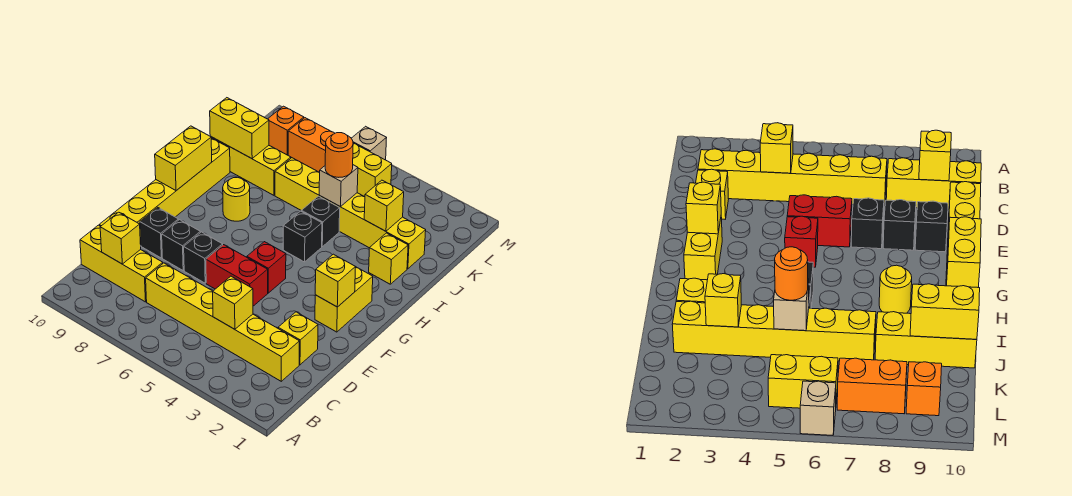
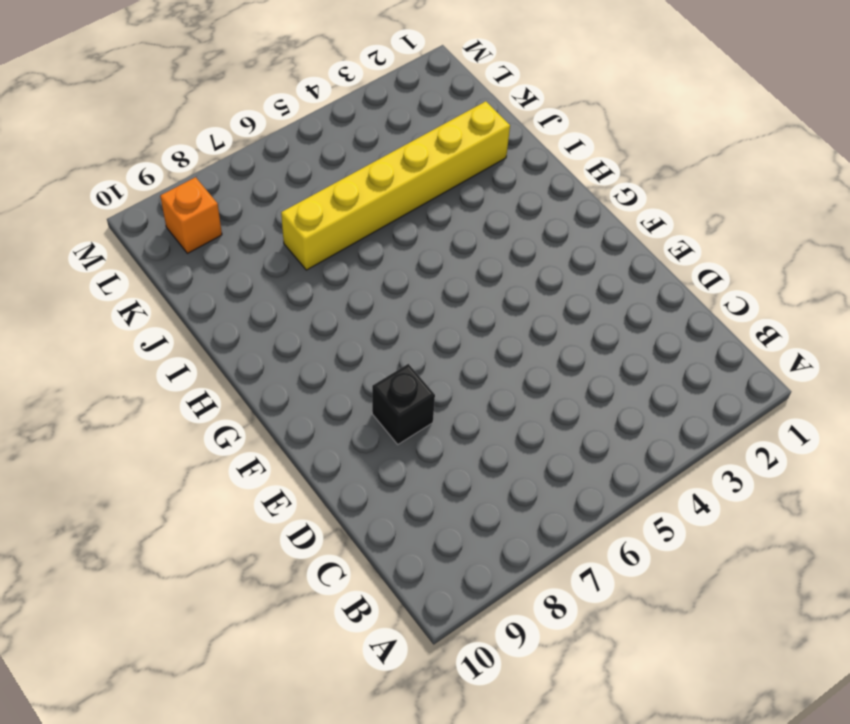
none -> yellow brick C2:C7 level 1
none -> yellow brick C8:C10 level 1
none -> yellow brick D2 level 1

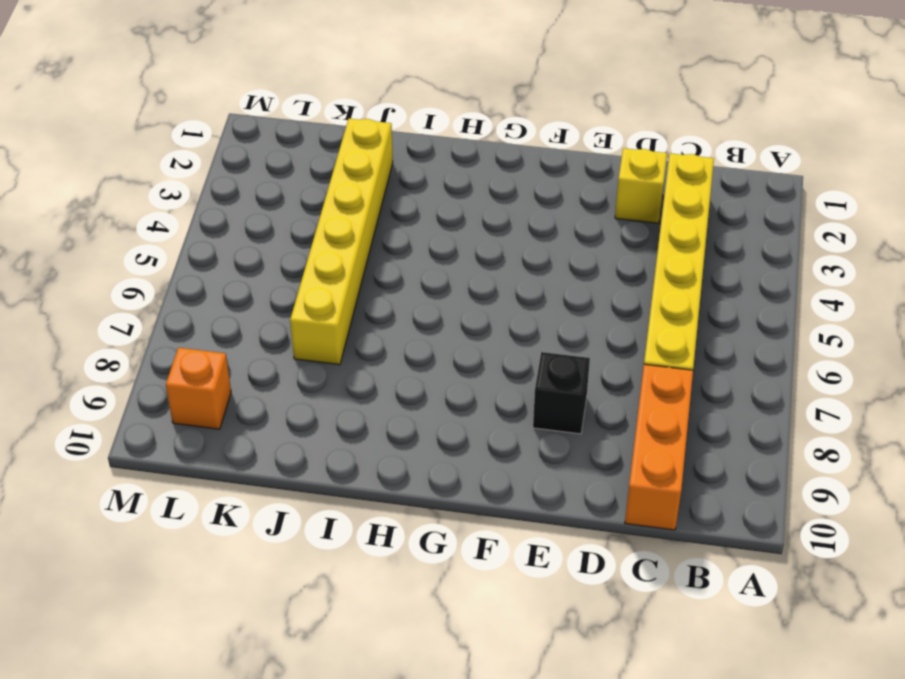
orange brick C8:C10 level 1 -> yellow brick C8:C10 level 1
none -> yellow brick D10:I10 level 1
none -> red brick E5:E6 level 1
none -> black brick E7 level 1

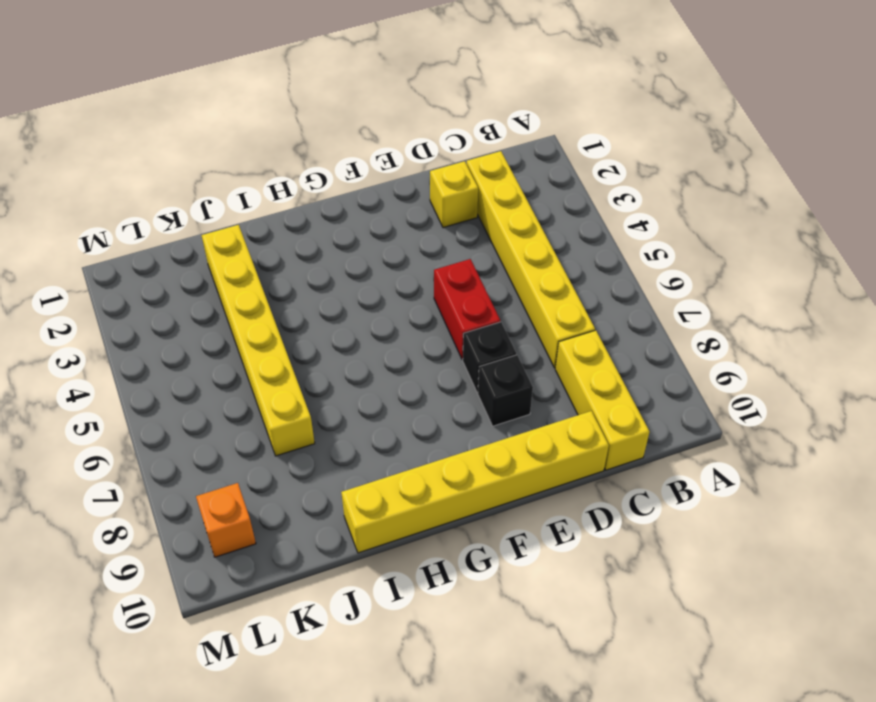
none -> black brick E9 level 1
none -> yellow brick F2:G2 level 1
none -> red brick F5 level 1

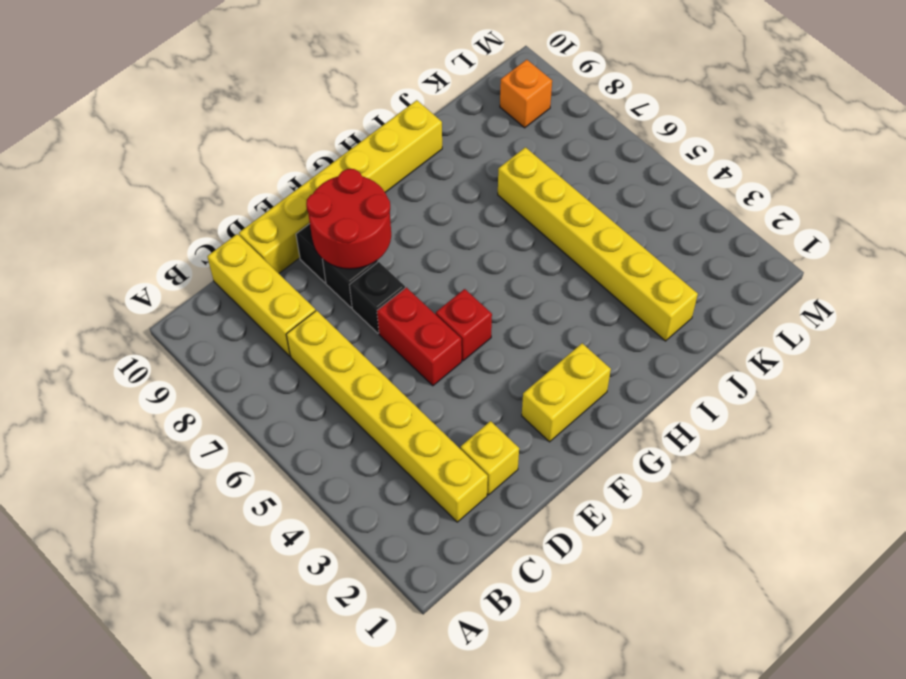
red round brick E8:F9 level 2 -> none
none -> black brick H5 level 1
none -> yellow round brick H8 level 1
none -> yellow brick I2 level 1

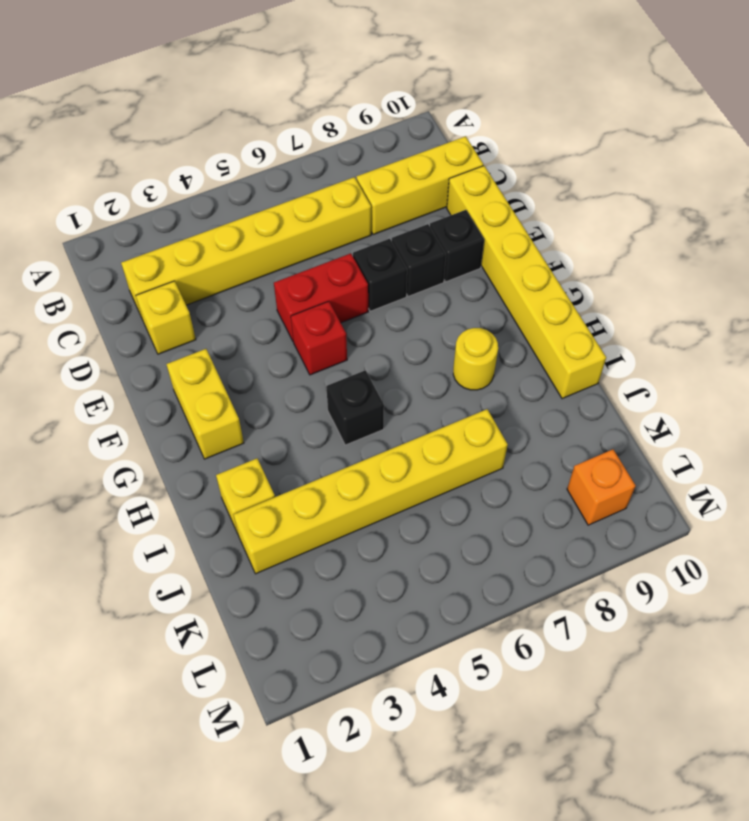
none -> black brick I5 level 1
none -> yellow brick J8:J10 level 1
none -> yellow brick L5:L6 level 1

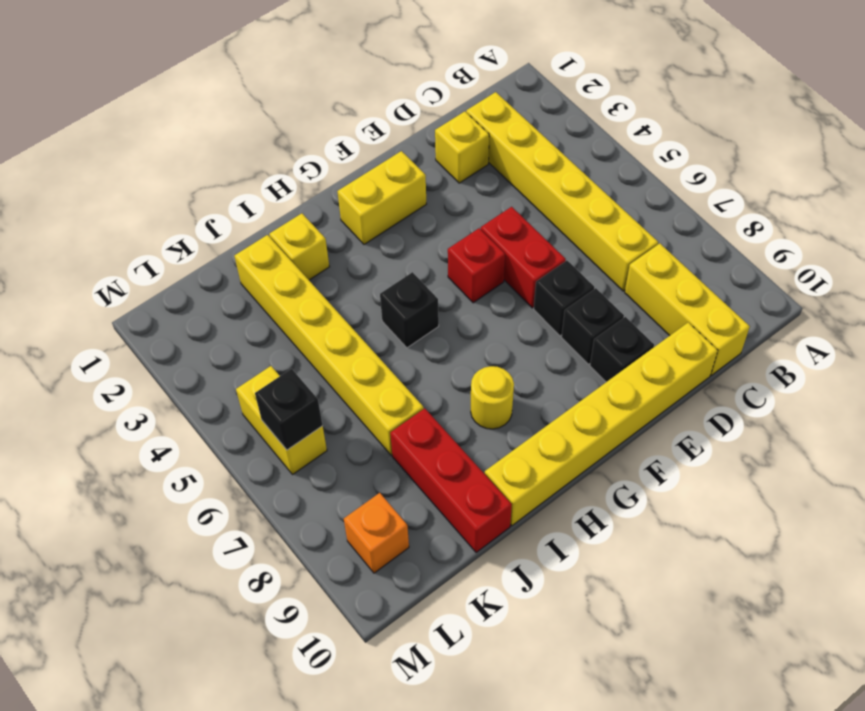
red brick J8:J10 level 1 -> yellow brick J8:J10 level 1
black brick L6 level 2 -> black brick I5 level 1
none -> orange brick L7:L8 level 1
none -> tan brick M6 level 1
none -> yellow brick C4 level 2

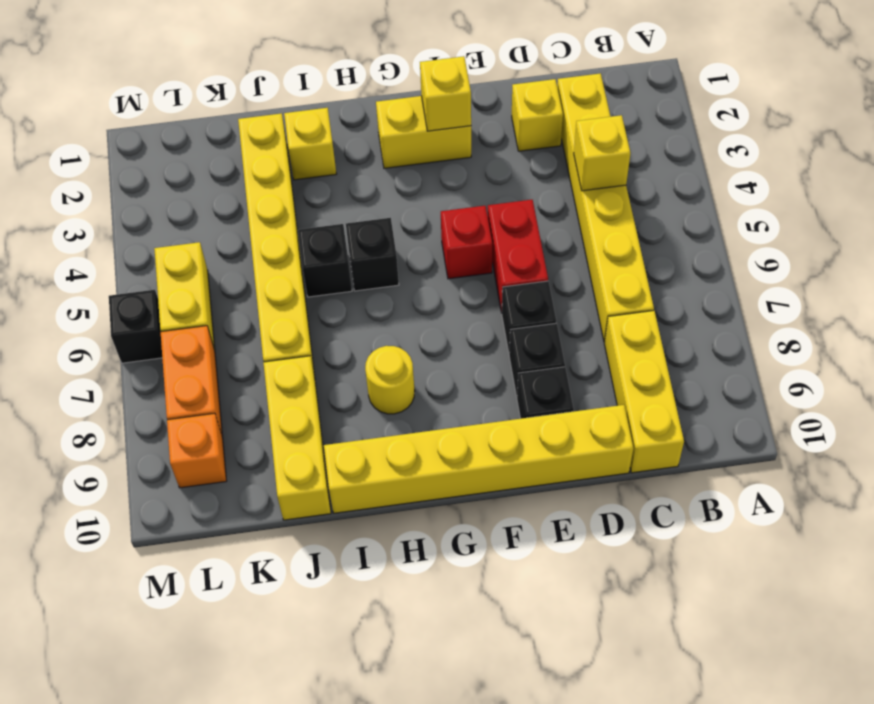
black brick M6 level 1 -> tan brick M6 level 1
none -> yellow brick C9 level 2
none -> yellow brick G10:H10 level 2
none -> yellow brick J3 level 2

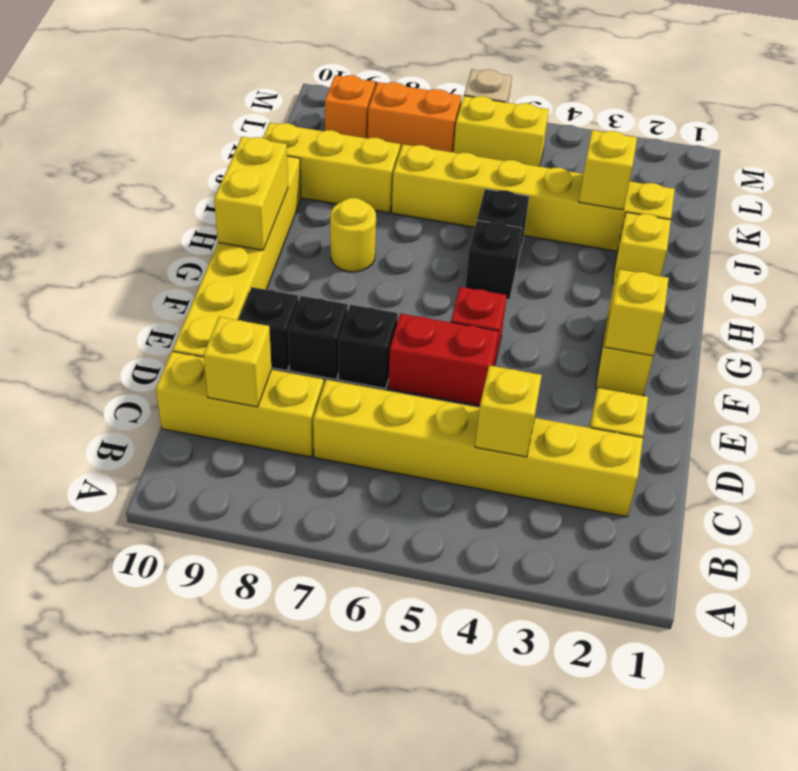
none -> tan brick J5 level 2
none -> yellow brick J9:J10 level 2
none -> orange round brick J5 level 3

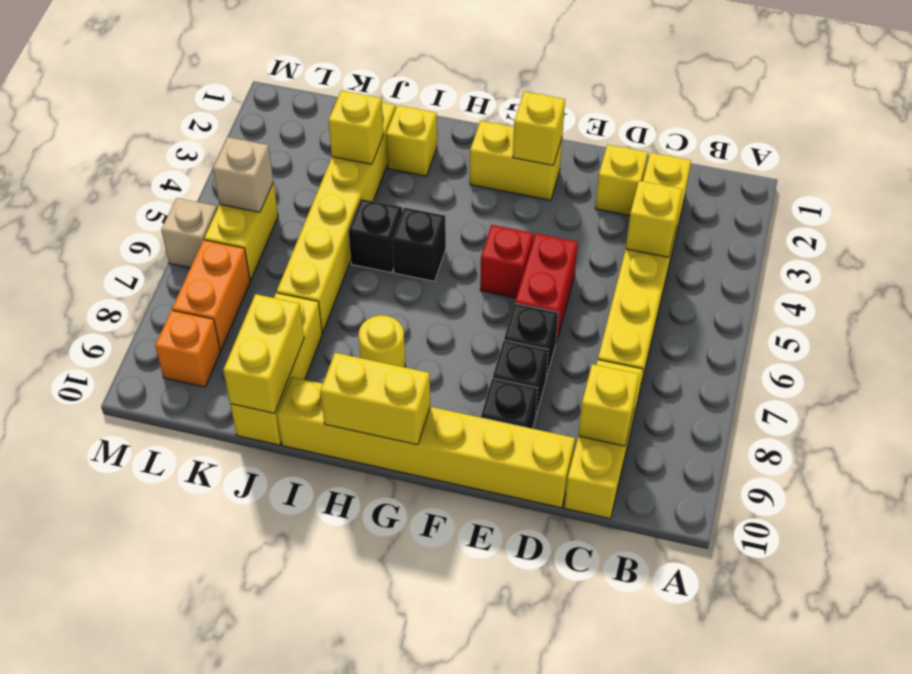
tan brick L5 level 2 -> tan brick J5 level 2
none -> orange round brick J5 level 3

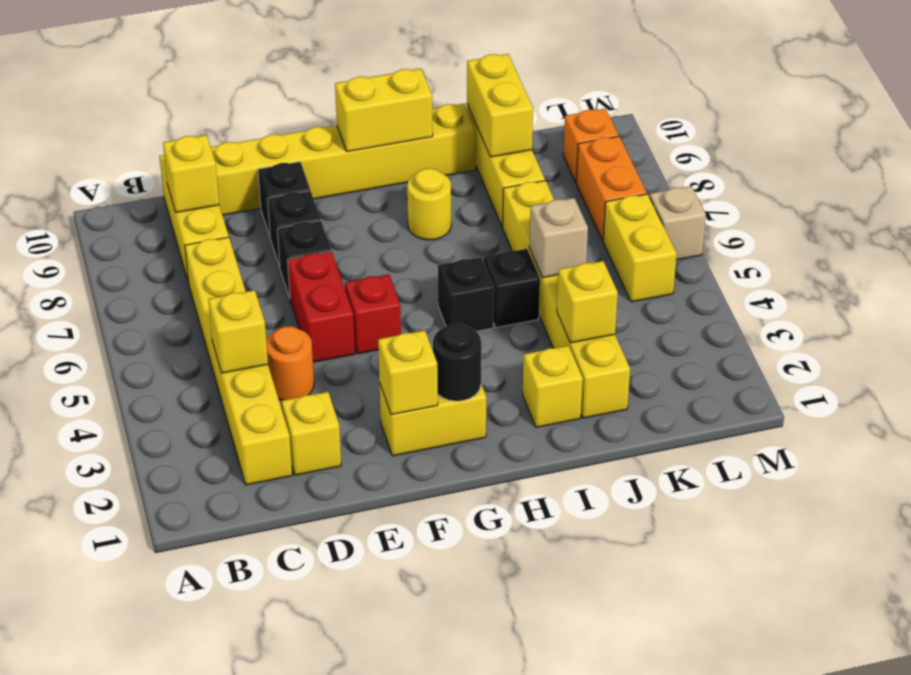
orange round brick D4 level 1 -> orange round brick J5 level 3
black round brick G2 level 2 -> none

